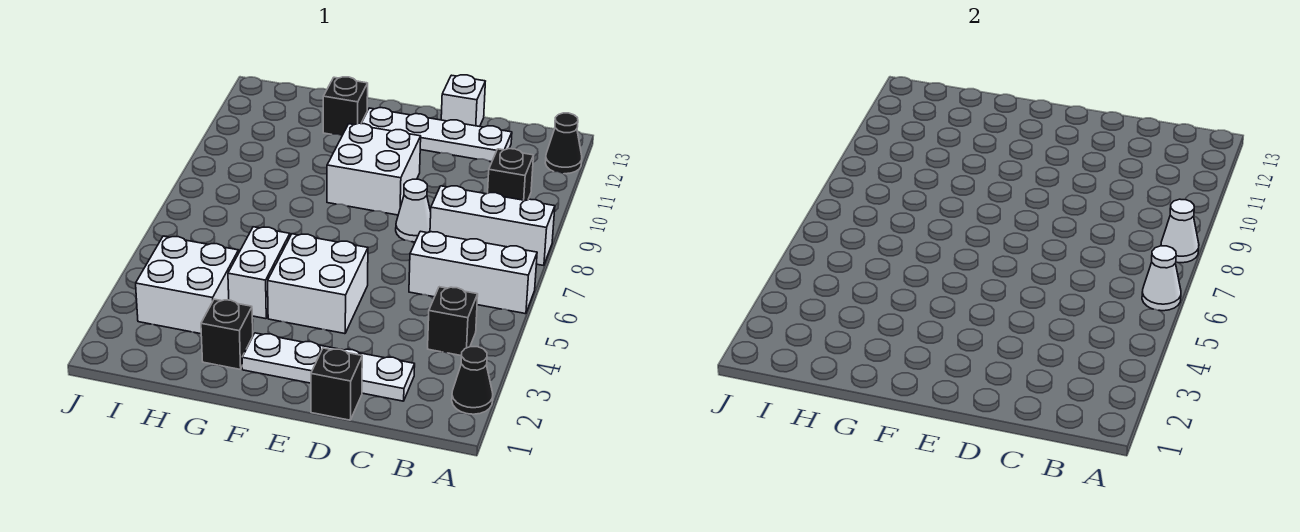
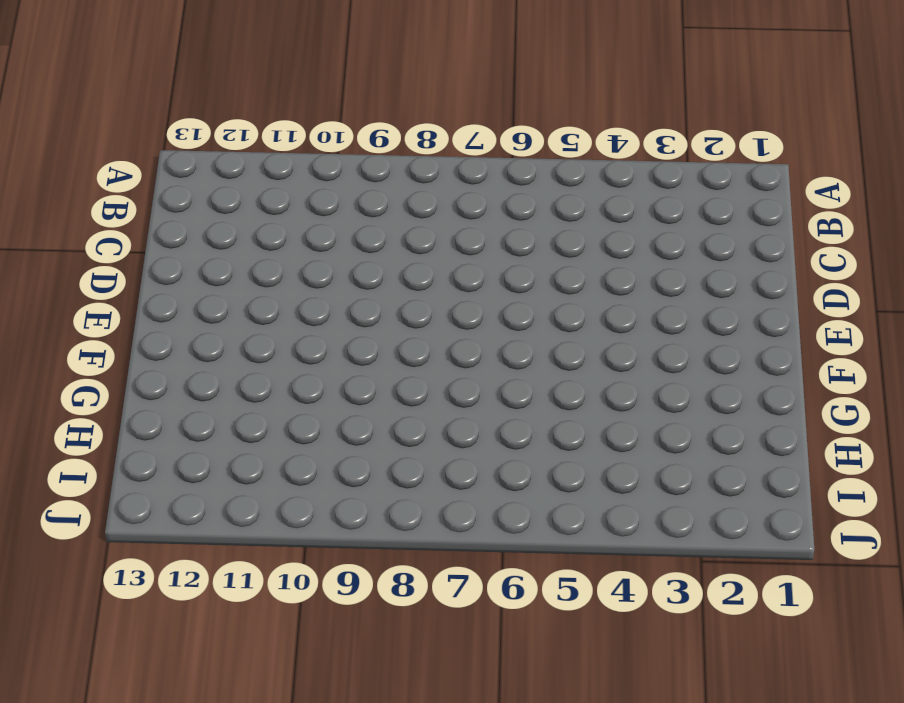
none -> black cone A2 level 1
none -> white brick A6:C6 level 1
none -> white brick A8:C8 level 1

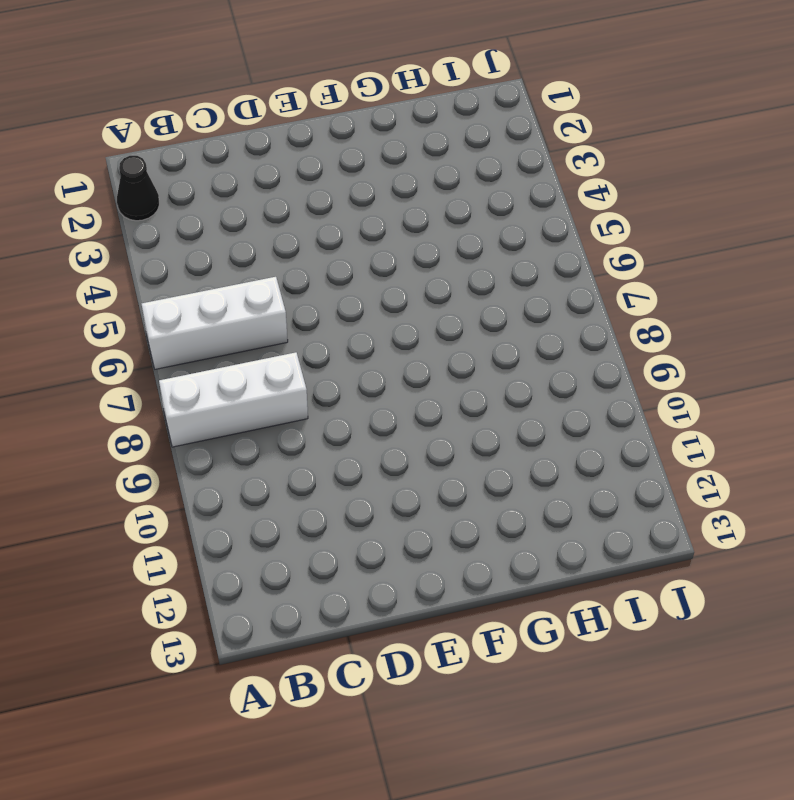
none -> black cone A12 level 1
none -> black brick B4 level 1
none -> black brick B10 level 1

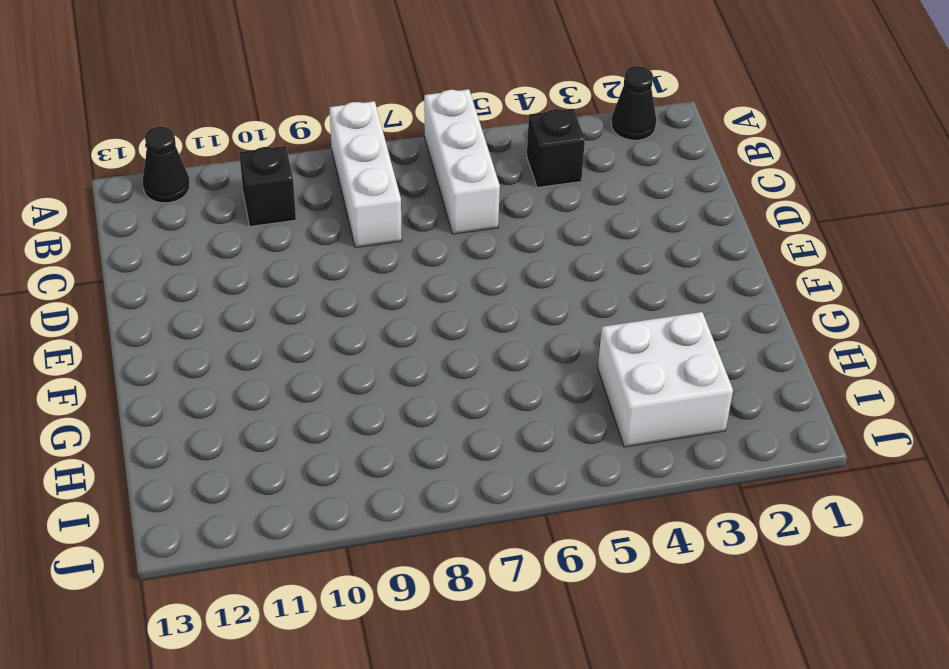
none -> white plate C2:F2 level 1
none -> white plate C12:F12 level 1
none -> black brick D1 level 1

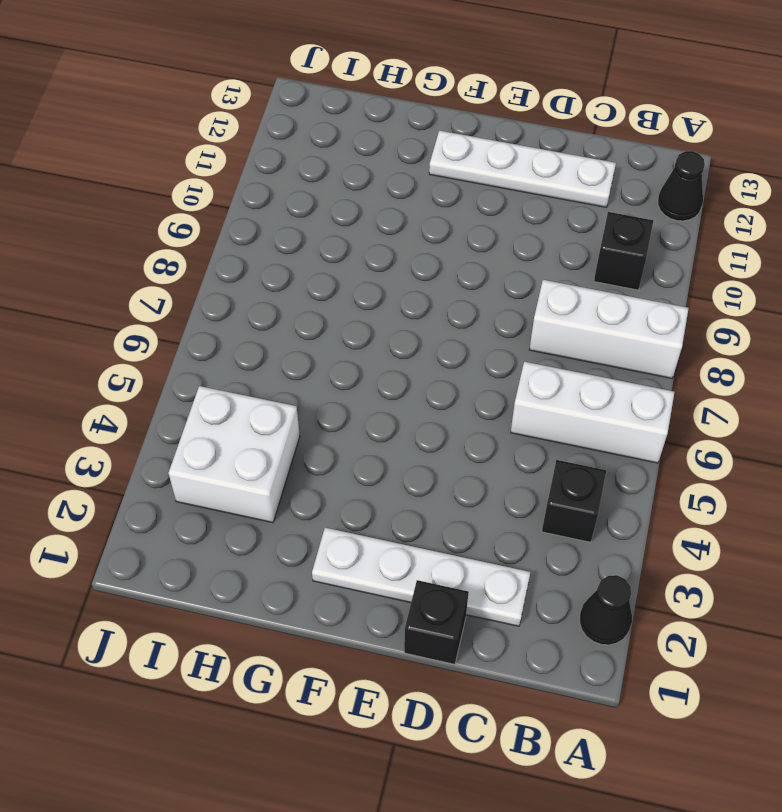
none -> white cone D8 level 1
none -> white brick D13 level 1
none -> white brick E4:F5 level 1

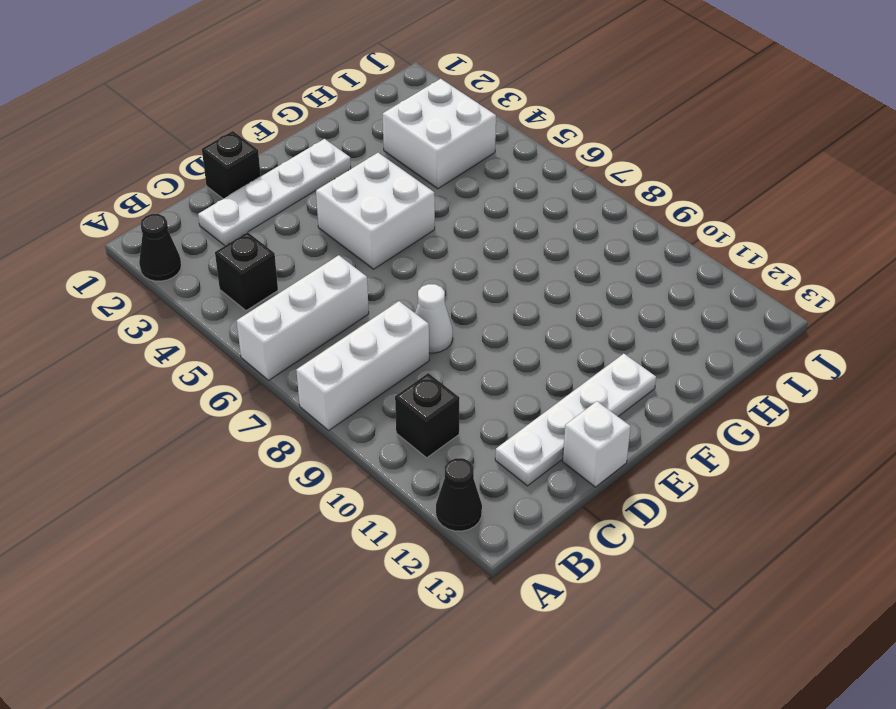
none -> white brick E9:F10 level 1
none -> black brick G2 level 1
none -> white brick G4:G5 level 1

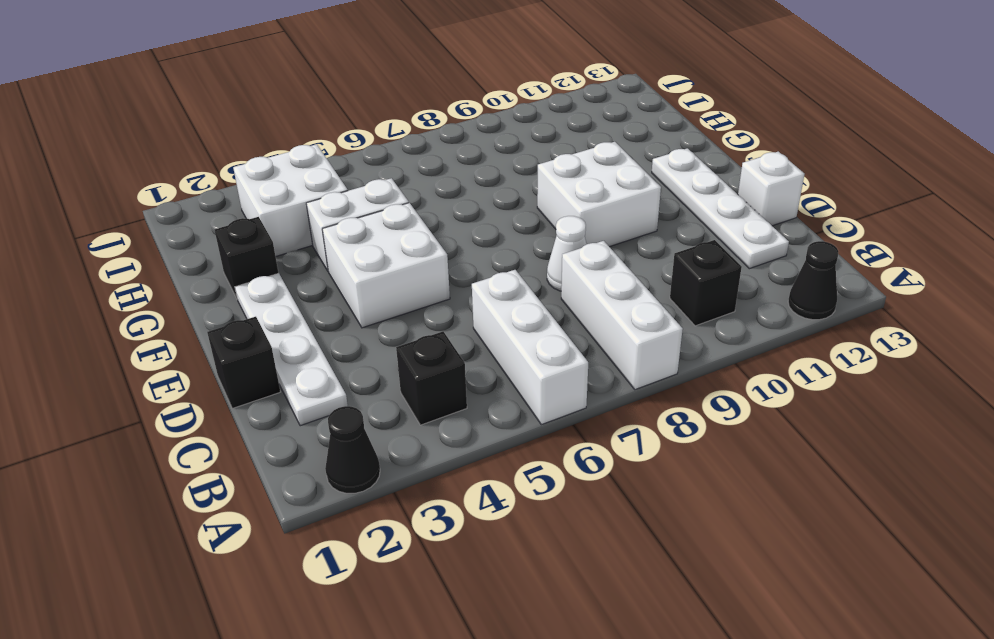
none -> black brick G12 level 1
none -> white cone A6 level 2
none -> white cone A8 level 2

